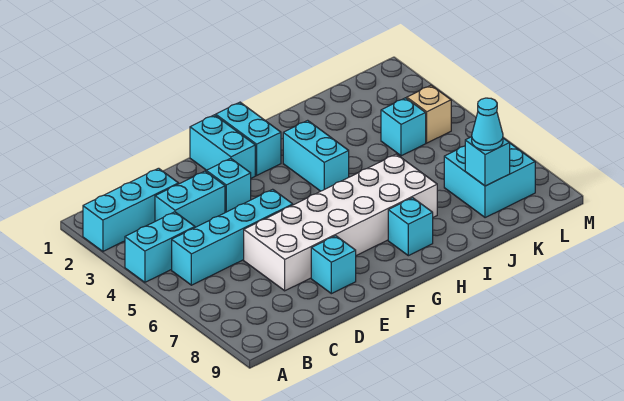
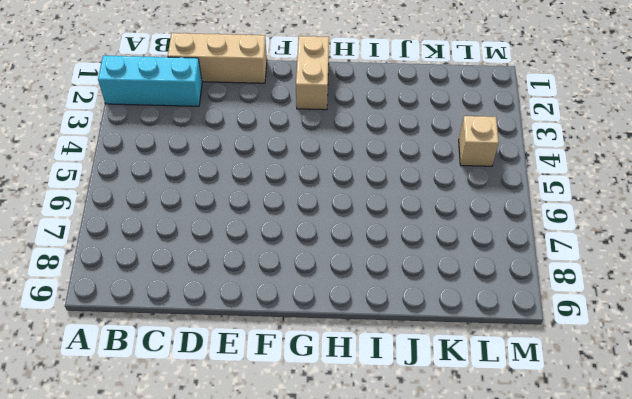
tan brick C1:E1 level 1 -> none
tan brick G1:G2 level 1 -> cyan brick G1:G2 level 1
none -> cyan brick A4:B4 level 1
none -> cyan brick B5:E5 level 1
none -> cyan brick C3:D3 level 1

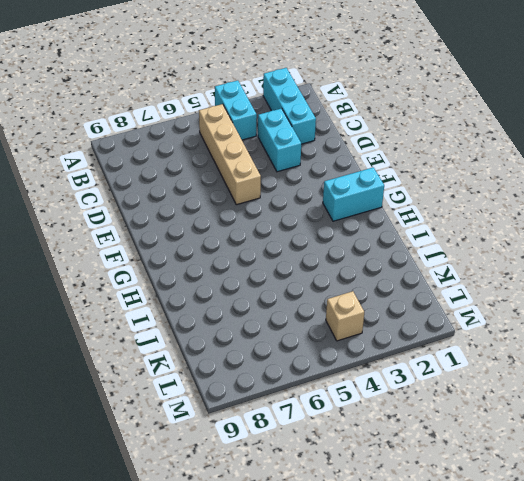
tan brick B5:E5 level 1 -> cyan brick B5:E5 level 1
none -> white brick D6:I7 level 1
none -> cyan brick E3 level 1
none -> cyan brick E8 level 1

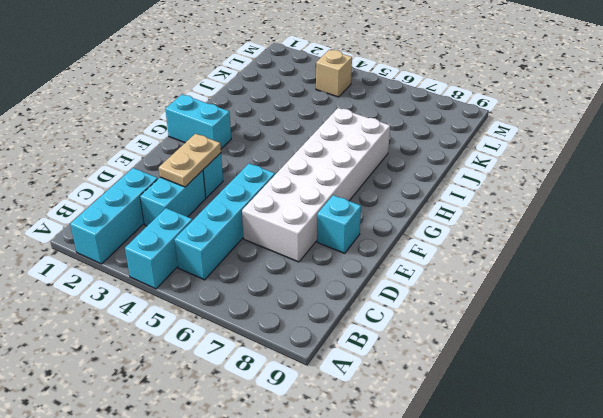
tan plate D3:E3 level 2 -> none
none -> cyan brick F1:F2 level 1
none -> cyan brick H3:H4 level 1
none -> cyan brick H8 level 1

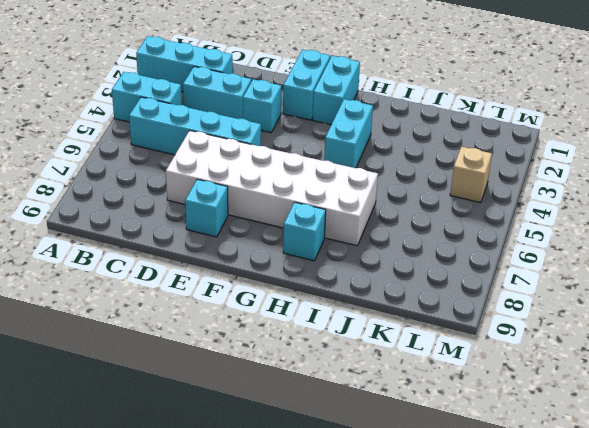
none -> cyan brick K4 level 1
none -> cyan brick K7:L8 level 1
none -> cyan brick K8 level 2

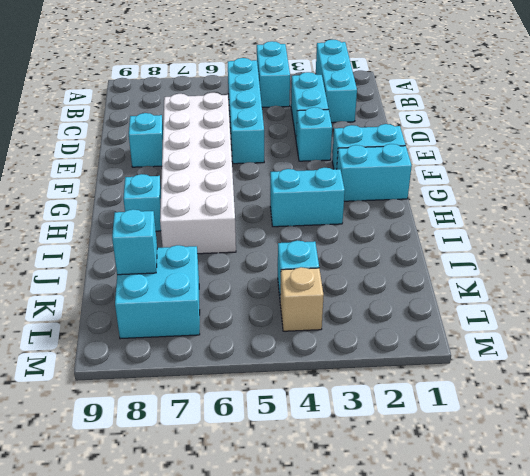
none -> cyan cone K8 level 3

